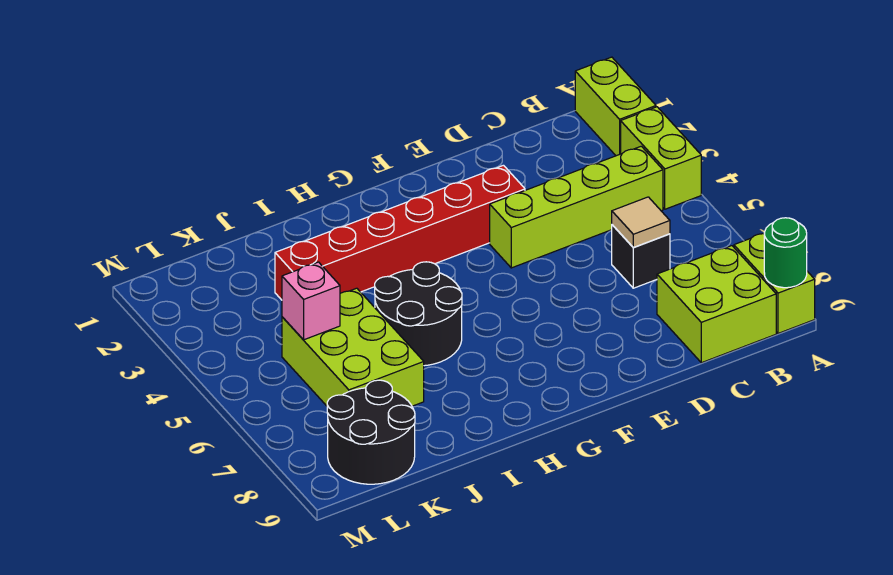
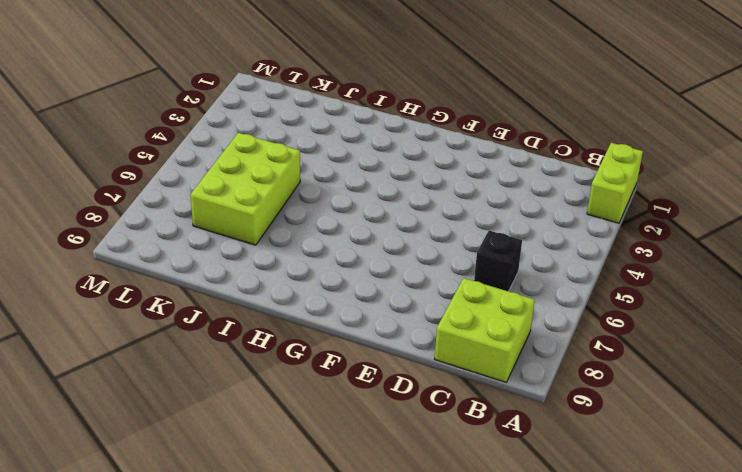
none -> lime brick A3:A4 level 1
none -> lime brick A8:A9 level 1
none -> lime brick B4:E4 level 1

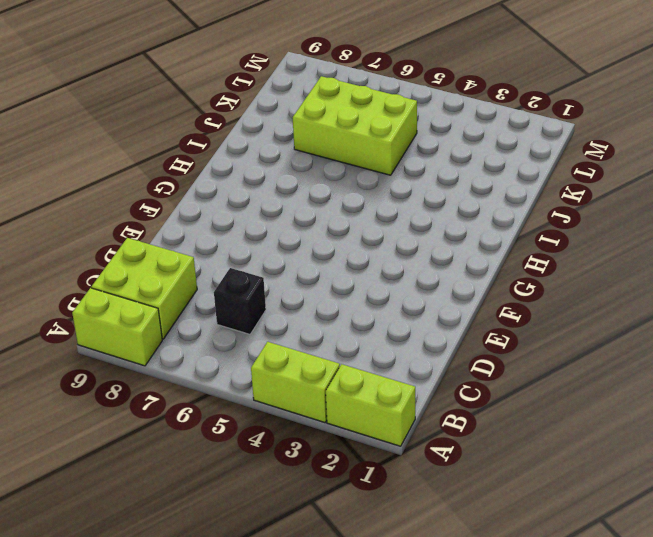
none -> lime brick B4:E4 level 1
none -> red brick E3:J3 level 1
none -> black round brick H5:I6 level 1

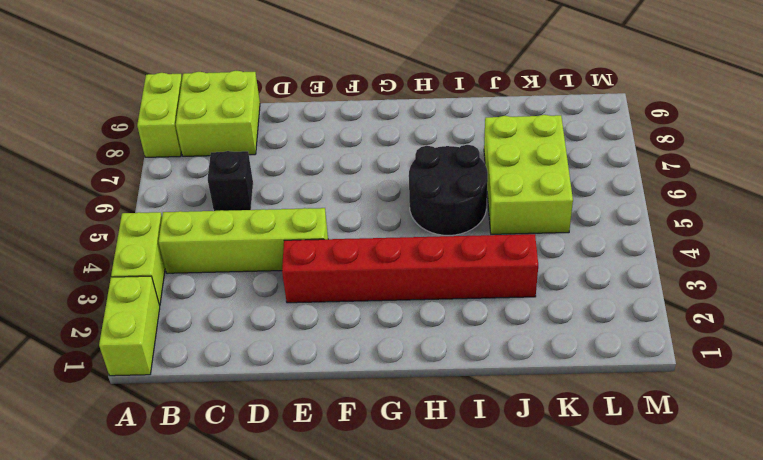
none -> black round brick K8:L9 level 1
none -> green round brick A9 level 2
none -> tan tile C6 level 2

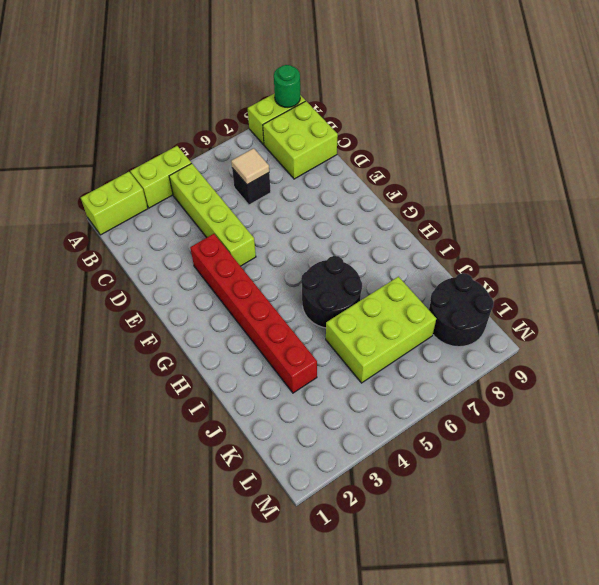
none -> pink brick K5 level 2

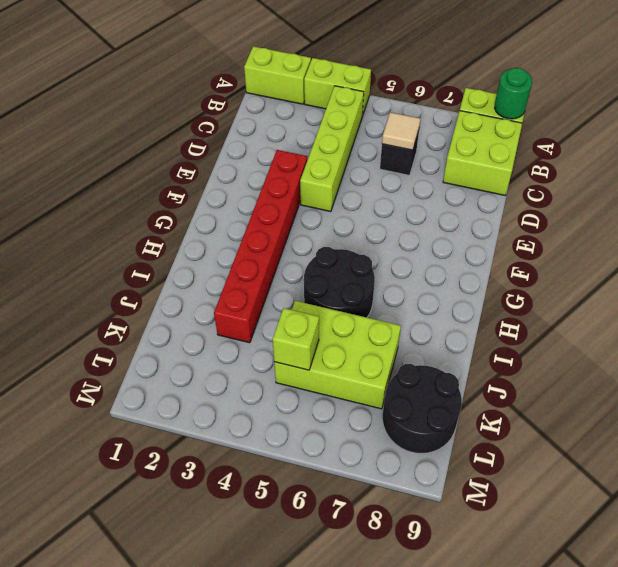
lime brick K5 level 2 -> pink brick K5 level 2

